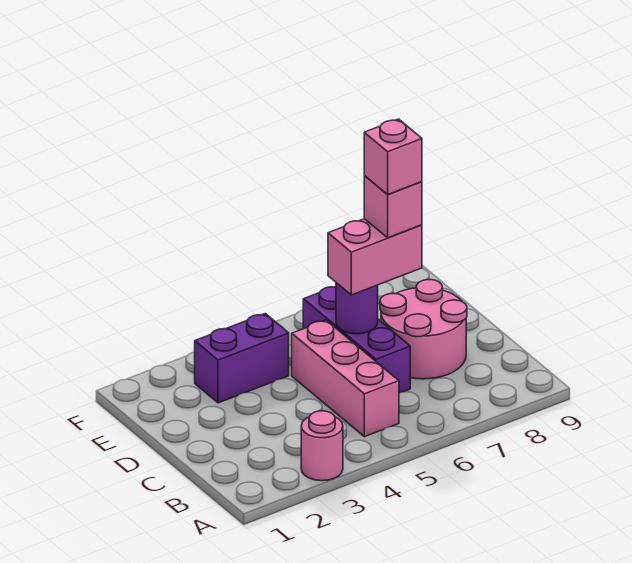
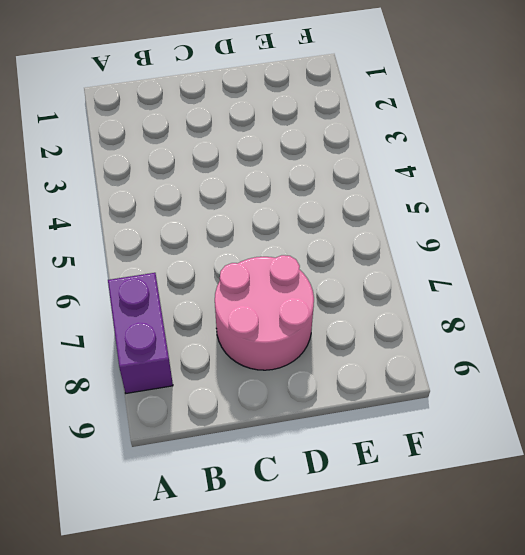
purple brick A7:A8 level 1 -> purple brick E3:E4 level 1
none -> pink round brick A3 level 1
none -> pink brick B5:D5 level 1

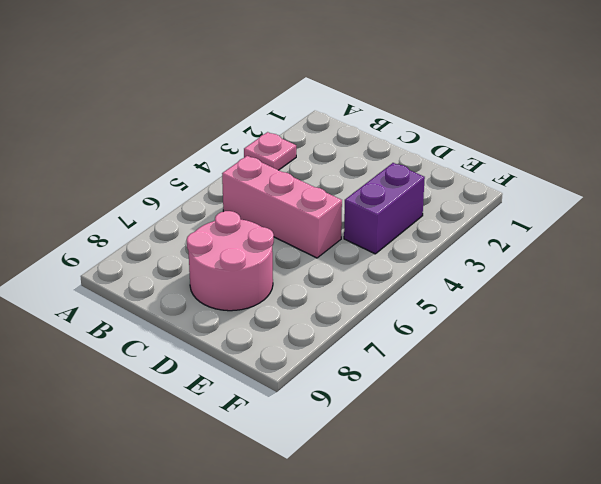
pink plate A3 level 1 -> pink round brick A3 level 1
none -> purple brick C6:E6 level 1
none -> purple round brick D6 level 2

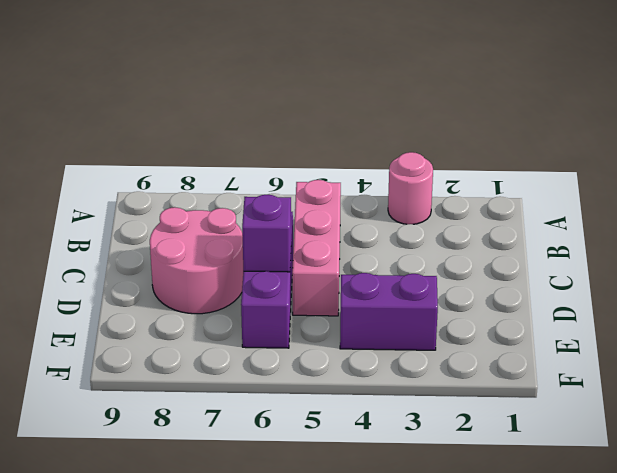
purple brick D6 level 2 -> purple round brick D6 level 2
none -> pink brick D6:D7 level 3
none -> pink brick D7 level 4

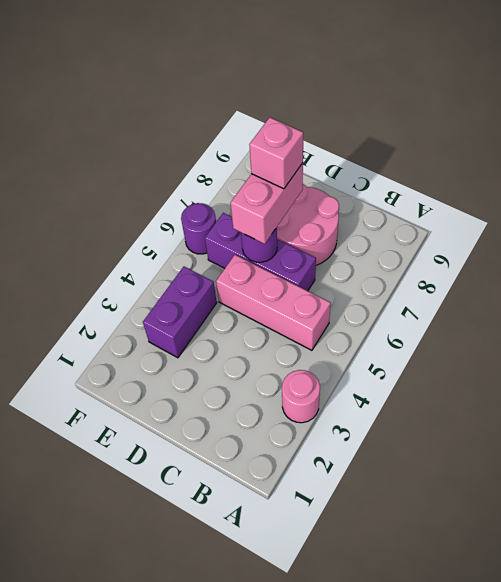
purple round brick F6 level 1 -> none
none -> pink brick D7 level 5

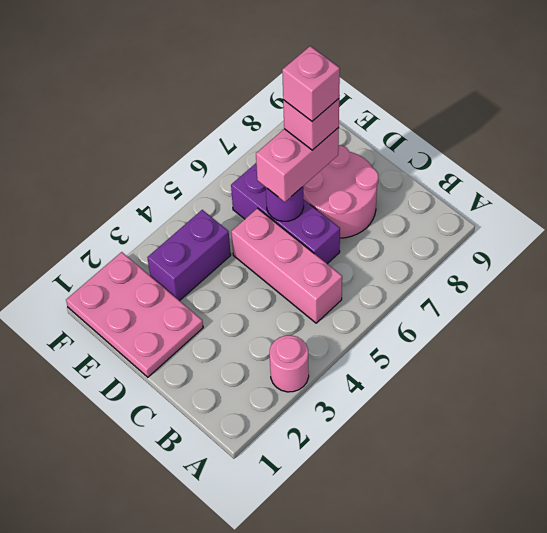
pink plate D1:F2 level 1 -> none

